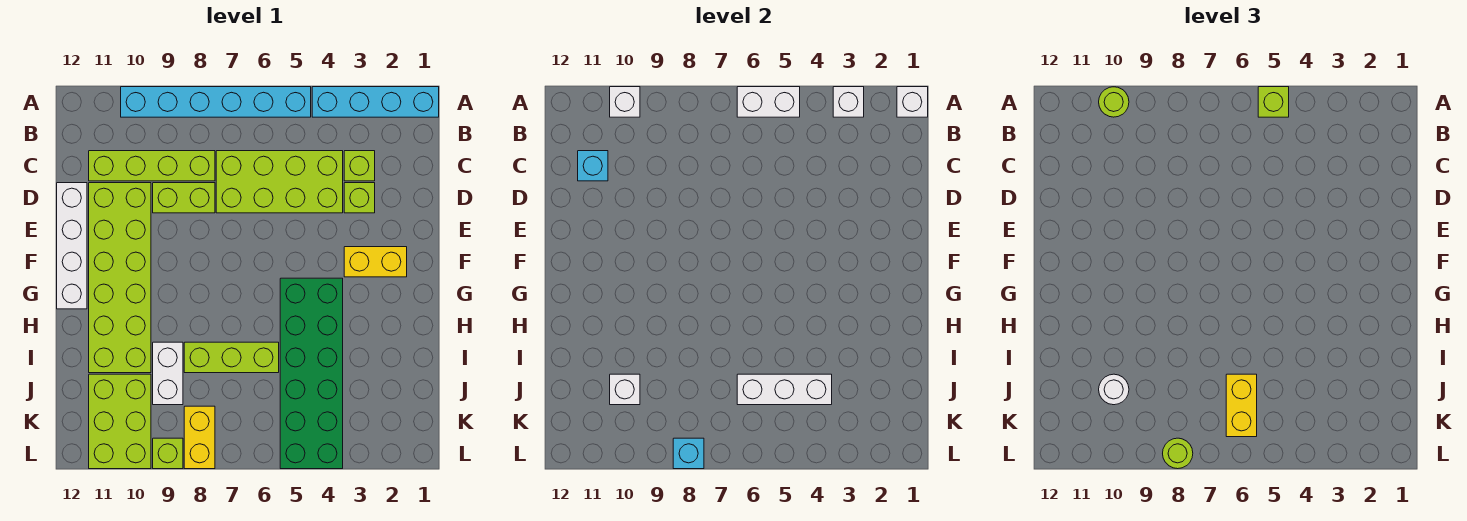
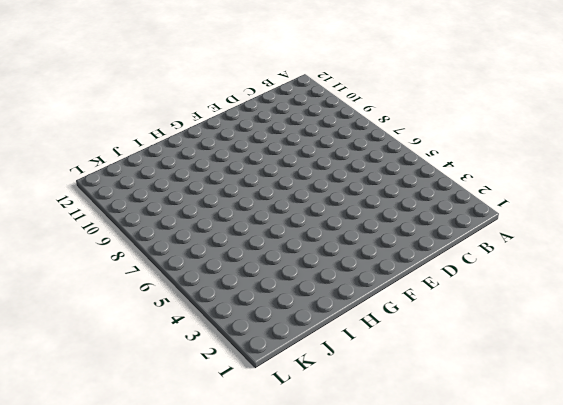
none -> cyan brick A1:A4 level 1
none -> cyan brick A5:A10 level 1
none -> lime brick C3 level 1

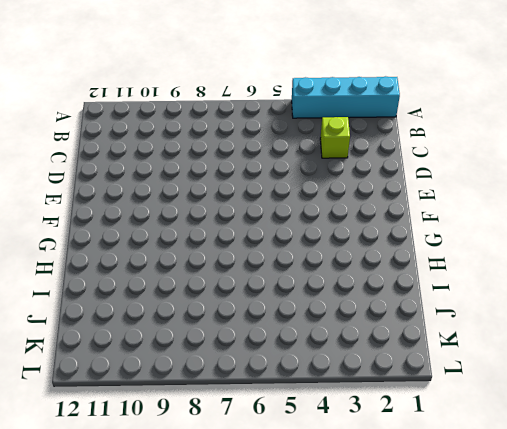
none -> cyan brick A5:A10 level 1
none -> lime brick C4:D7 level 1
none -> lime brick C8:C11 level 1

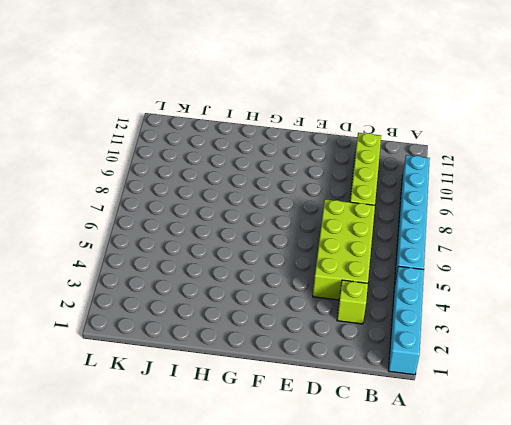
none -> lime brick D3 level 1
none -> lime brick D8:D9 level 1
none -> lime brick D10:I11 level 1

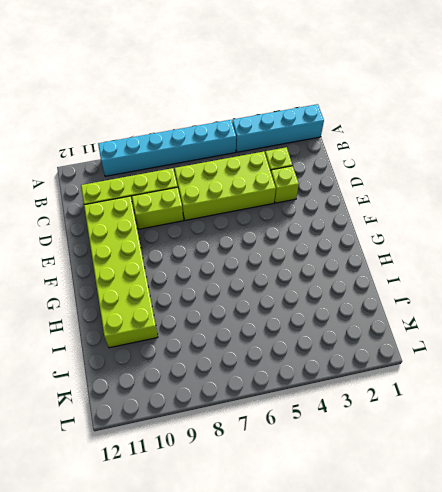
none -> white brick D12:G12 level 1
none -> yellow brick F2:F3 level 1
none -> green brick G4:L5 level 1

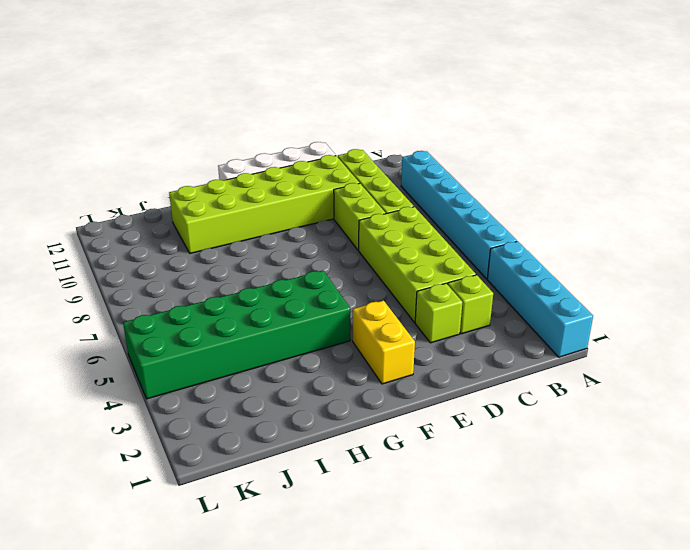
none -> lime brick I6:I8 level 1
none -> white brick I9:J9 level 1
none -> lime brick J10:L11 level 1

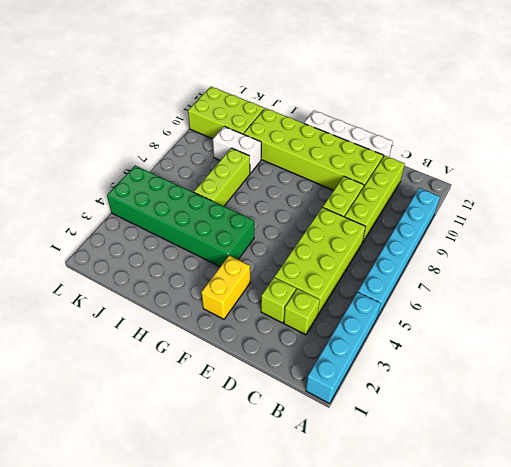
none -> yellow brick K8:L8 level 1
none -> lime brick L9 level 1
none -> white brick A1 level 2

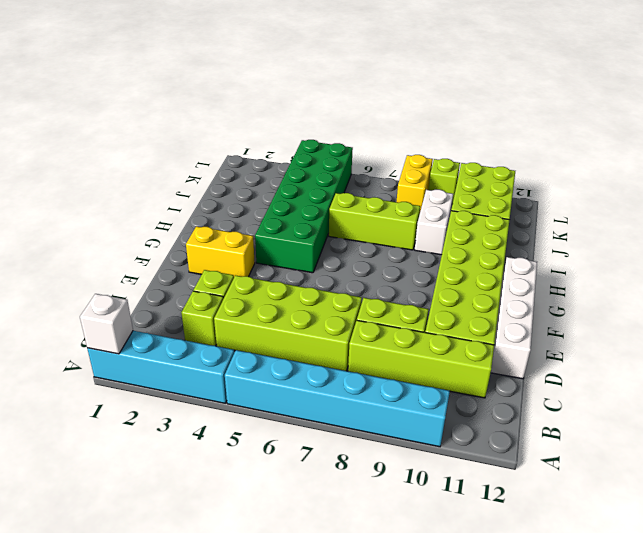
none -> white brick A3 level 2
none -> white brick A5:A6 level 2
none -> white brick A10 level 2

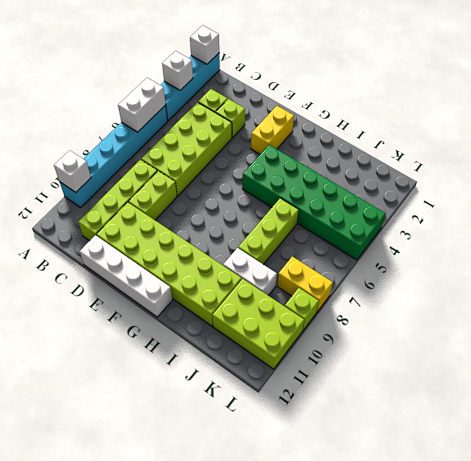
none -> cyan brick C11 level 2
none -> white brick J4:J6 level 2
none -> white brick J10 level 2

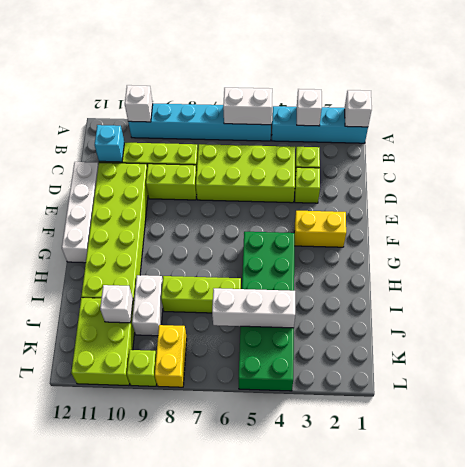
none -> cyan brick L8 level 2
none -> lime brick A5 level 3
none -> lime round brick A10 level 3

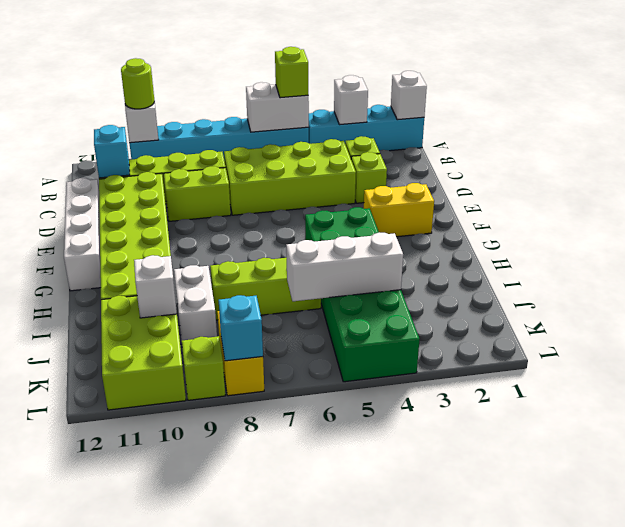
none -> yellow brick J6:K6 level 3
none -> white round brick J10 level 3
none -> lime round brick L8 level 3

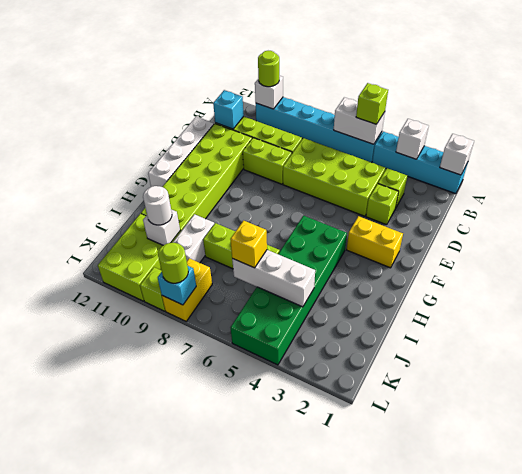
yellow brick J6 level 3 -> yellow brick J6:K6 level 3

